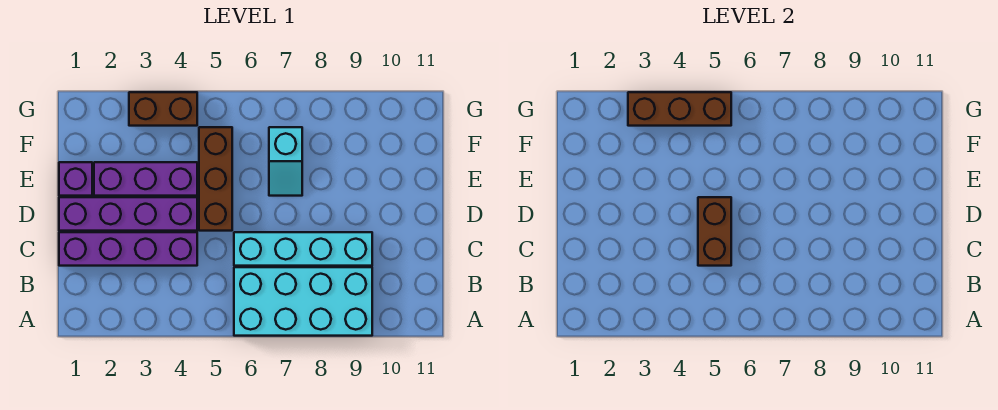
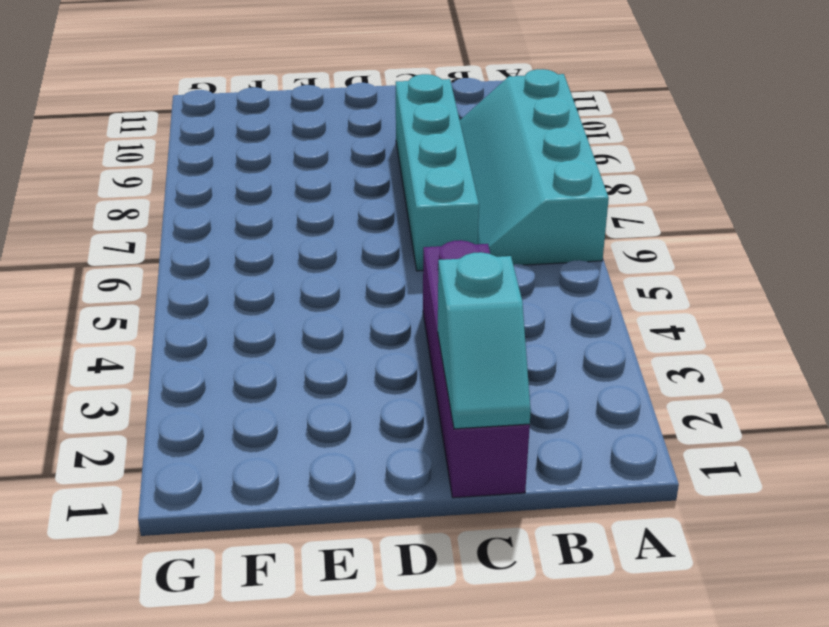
cyan slope A6:B9 level 1 top A -> cyan brick A6:B9 level 1
cyan slope C1:C2 level 2 top 2 -> cyan slope E7:F7 level 1 top F
none -> purple brick D1:D4 level 1
none -> brown brick D5:F5 level 1

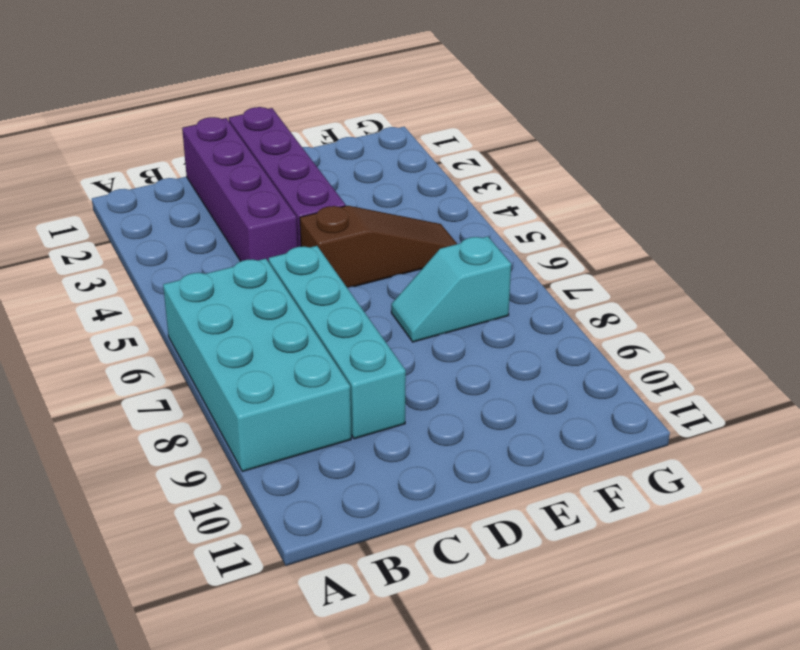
brown slope D5:F5 level 1 top D -> brown brick D5:F5 level 1
none -> purple brick E1 level 1
none -> purple brick E2:E4 level 1

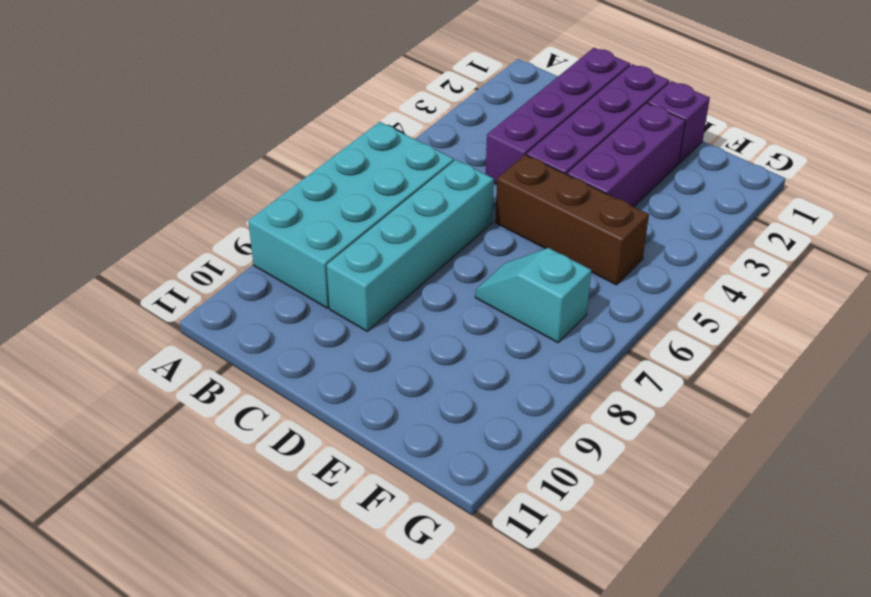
none -> brown brick G3:G4 level 1
none -> brown brick C5:D5 level 2

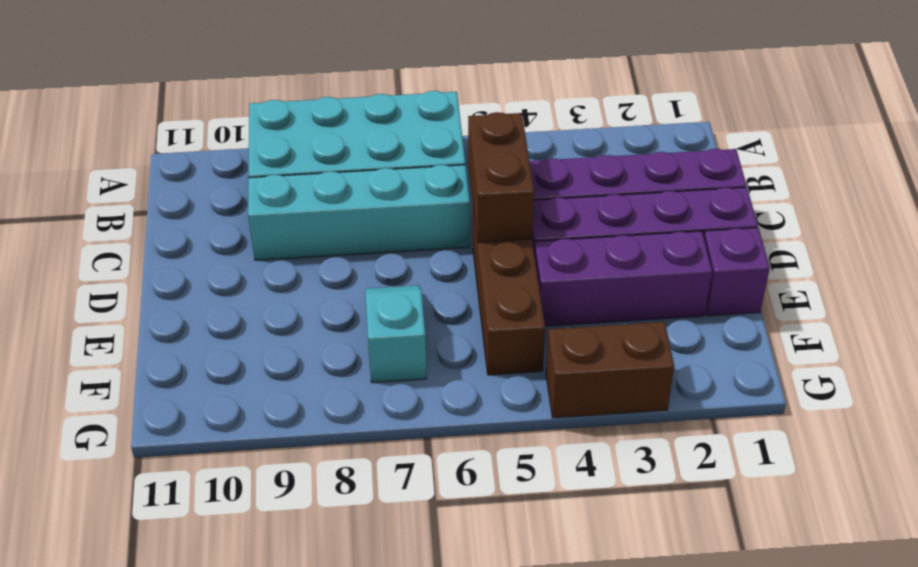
none -> brown brick G3:G5 level 2

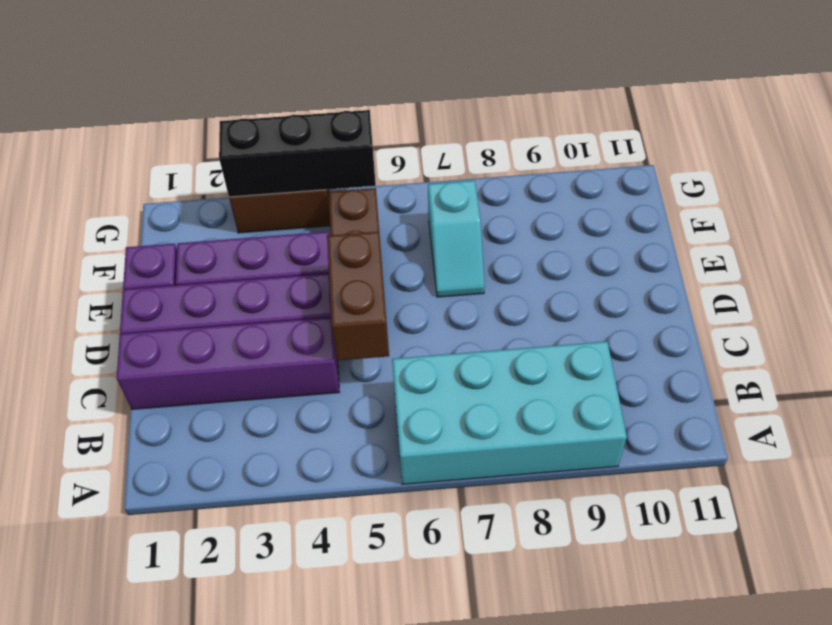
black brick G3:G5 level 2 -> brown brick G3:G5 level 2
none -> cyan brick C6:C9 level 1

